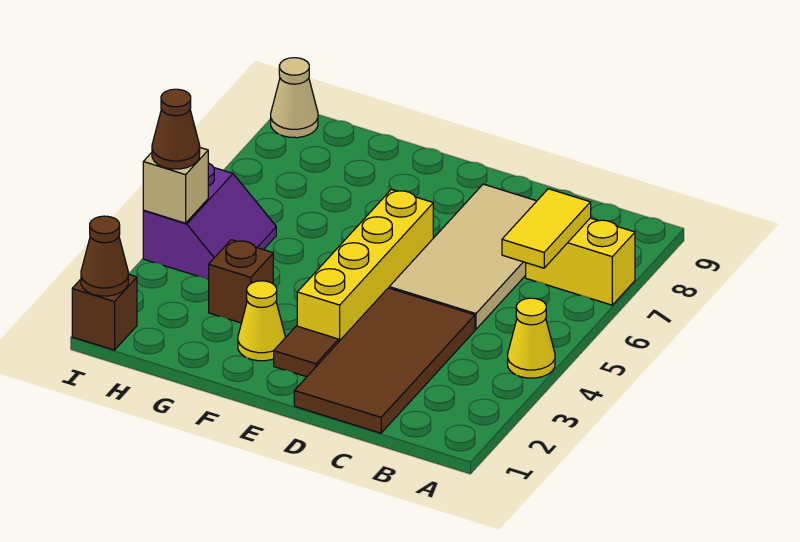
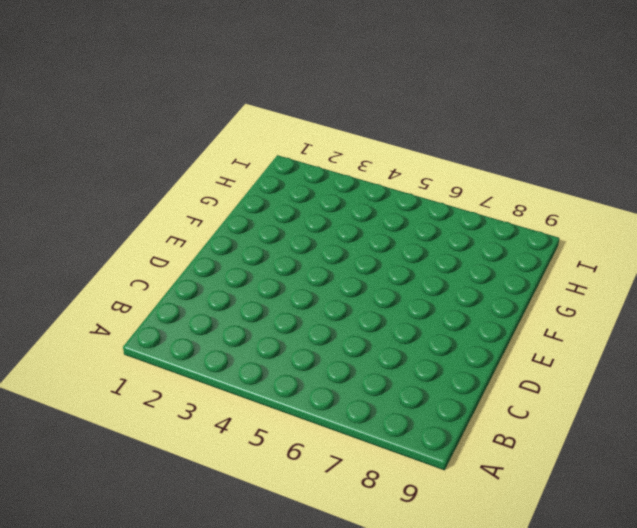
none -> yellow cone A4 level 1
none -> yellow brick A7:B7 level 1
none -> brown tile C1:D4 level 1

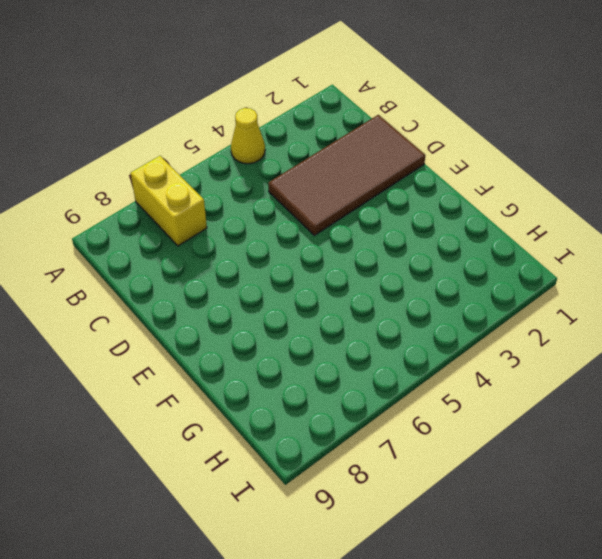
none -> tan tile C5:D8 level 1
none -> brown tile E2 level 1
none -> yellow brick E3:E6 level 1

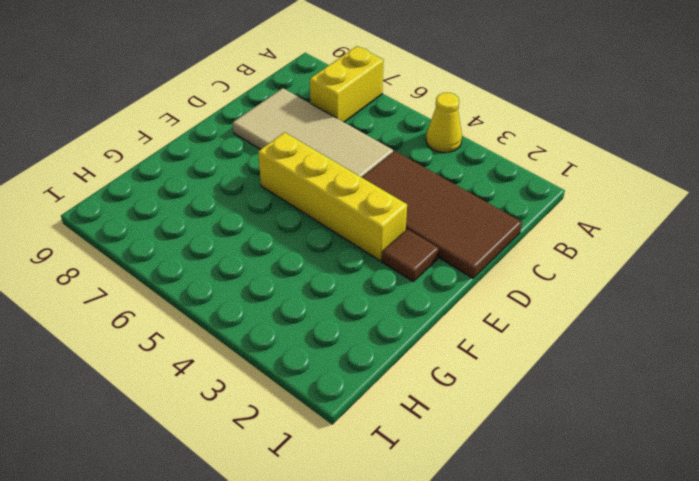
none -> yellow cone F2 level 1
none -> brown brick G3 level 1
none -> purple slope H4:I5 level 1 top I

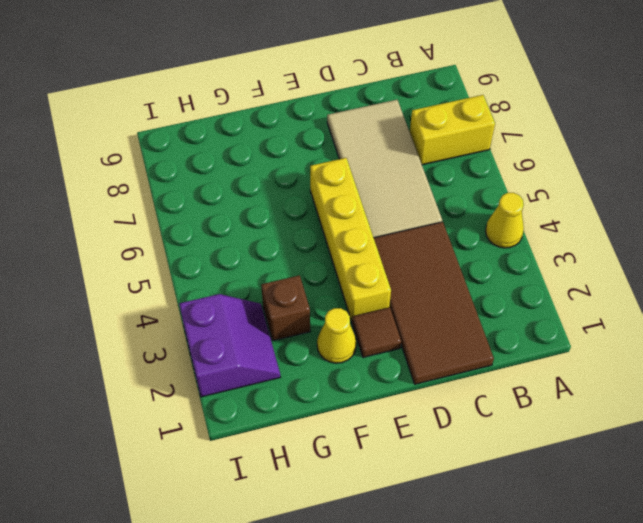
purple slope H2:I3 level 1 top I -> purple slope H4:I5 level 1 top I
none -> brown brick I1 level 1
none -> tan cone I9 level 1
none -> yellow tile B6:B7 level 2

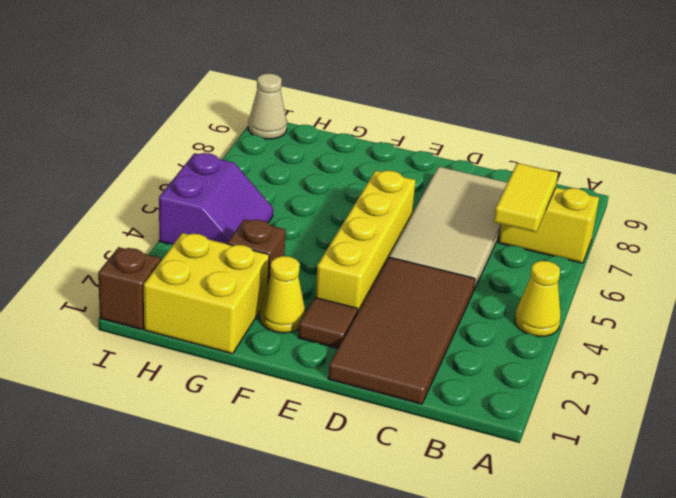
yellow brick G1:H2 level 1 -> none
none -> brown cone I1 level 2
none -> tan brick I4 level 2
none -> brown cone I4 level 3

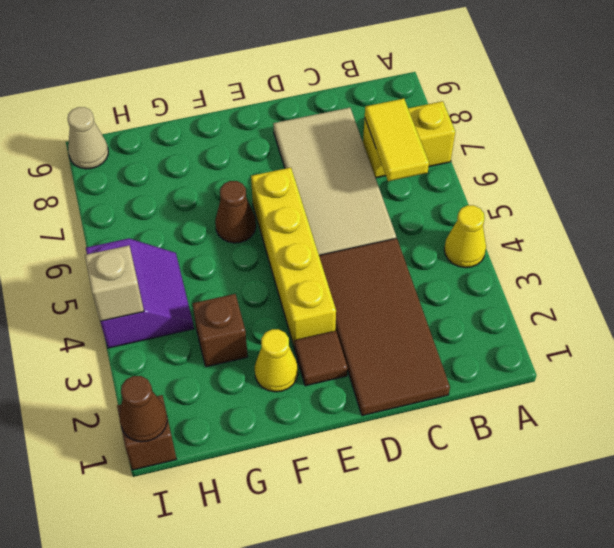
brown cone F6 level 1 -> brown cone I4 level 3

